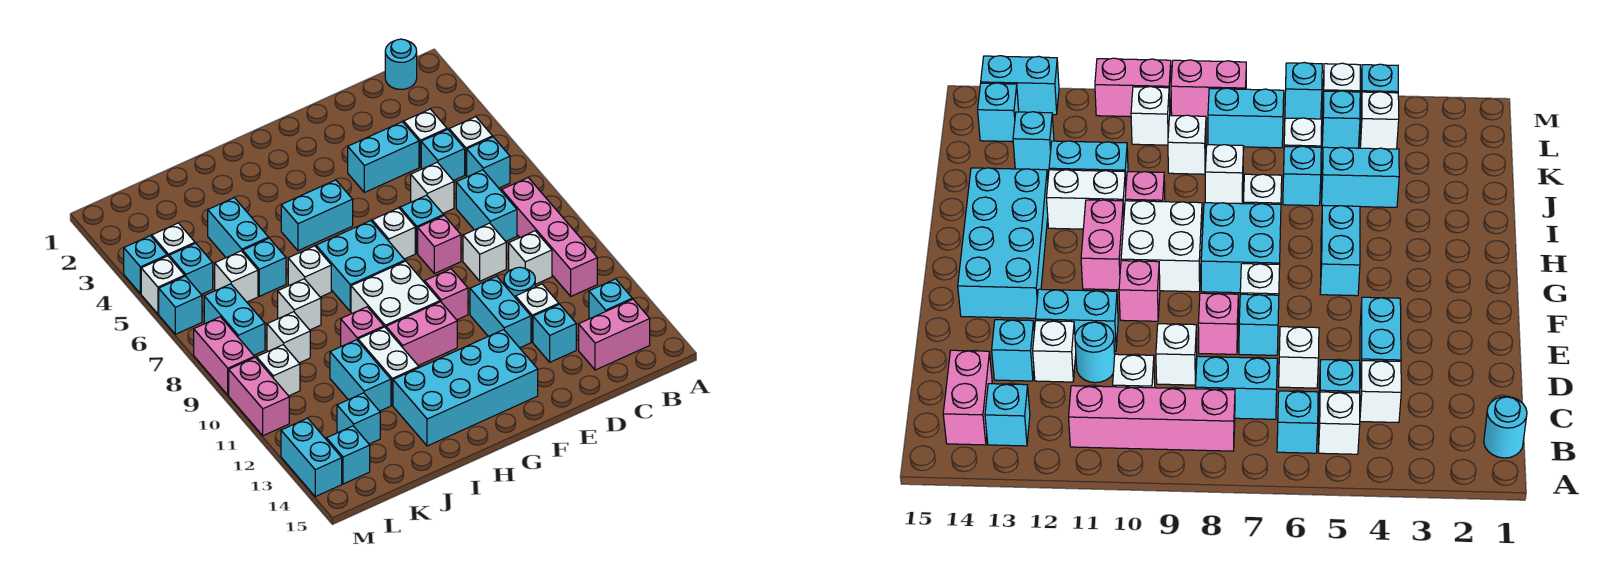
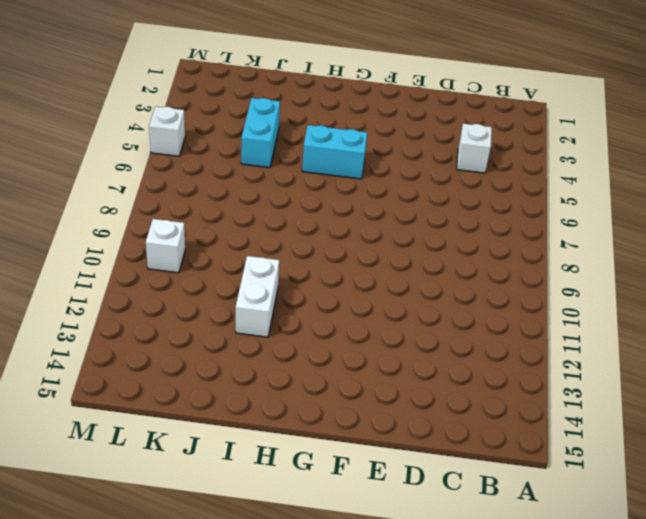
none -> cyan round brick B1 level 1
none -> white brick B5 level 1
none -> cyan brick B6 level 1
none -> pink brick B8:B11 level 1

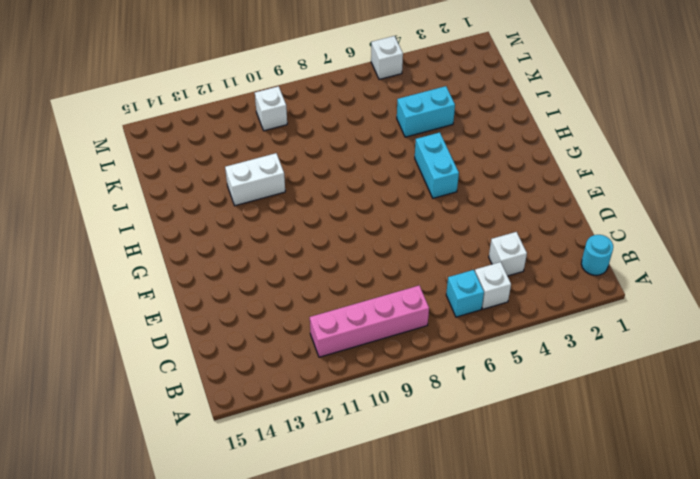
none -> cyan brick B13 level 1
none -> pink brick B14:C14 level 1
none -> cyan brick C5 level 1
none -> cyan brick C7:C8 level 1

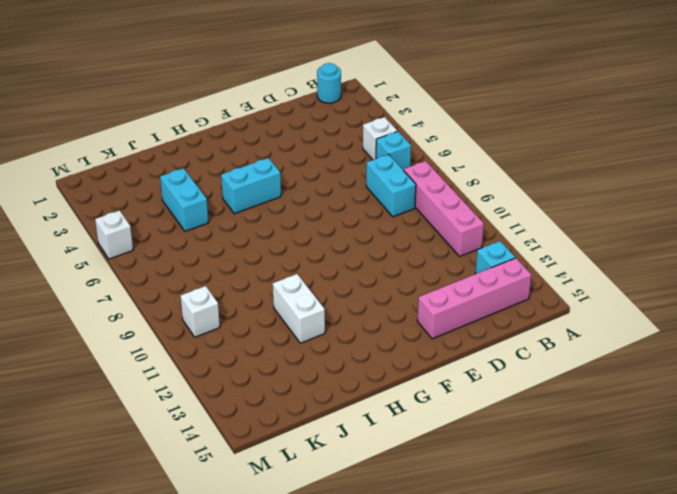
pink brick B14:E14 level 1 -> pink brick B14:C14 level 1
none -> white brick C4 level 1
none -> cyan brick C5 level 1
none -> white brick C10 level 1
none -> cyan brick D4:E4 level 1

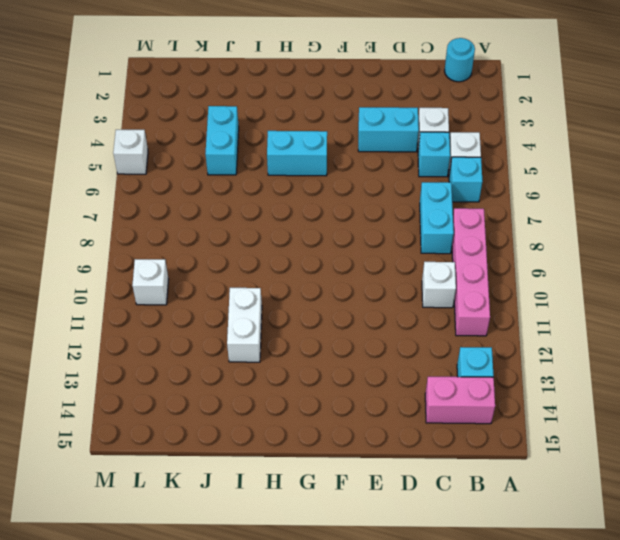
none -> white brick D6 level 1
none -> white brick D9 level 1
none -> cyan round brick D11 level 1
none -> white brick D12 level 1

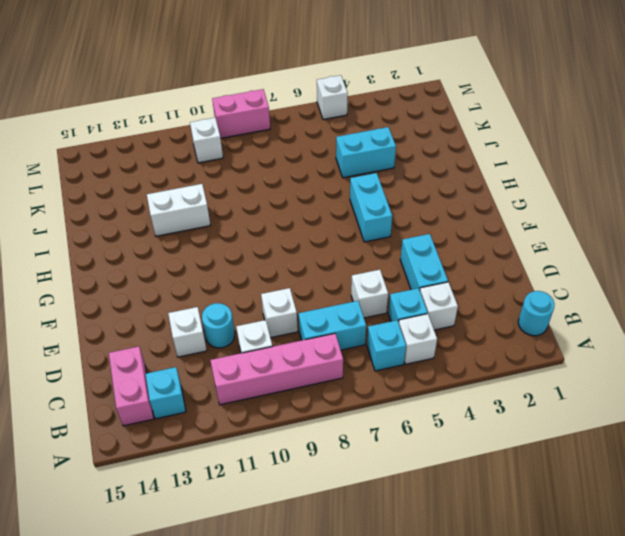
none -> cyan brick D13 level 1
none -> cyan brick E7 level 1
none -> pink brick E8 level 1
none -> cyan brick E11:E12 level 1

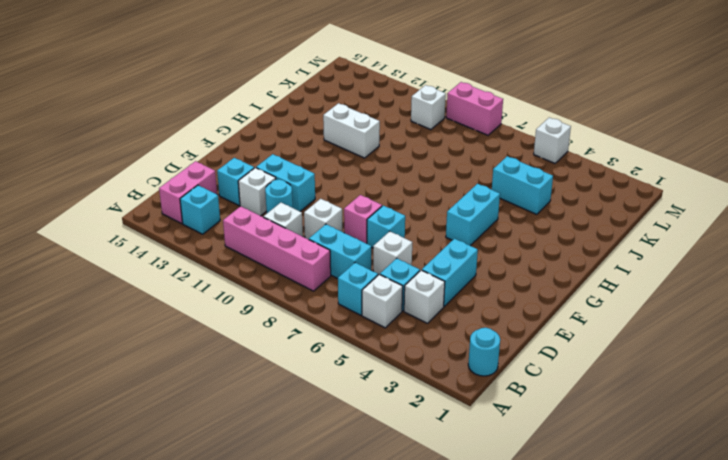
none -> white brick F7 level 1
none -> pink brick F10 level 1
none -> cyan brick F13:I14 level 1
none -> cyan brick G7:H8 level 1

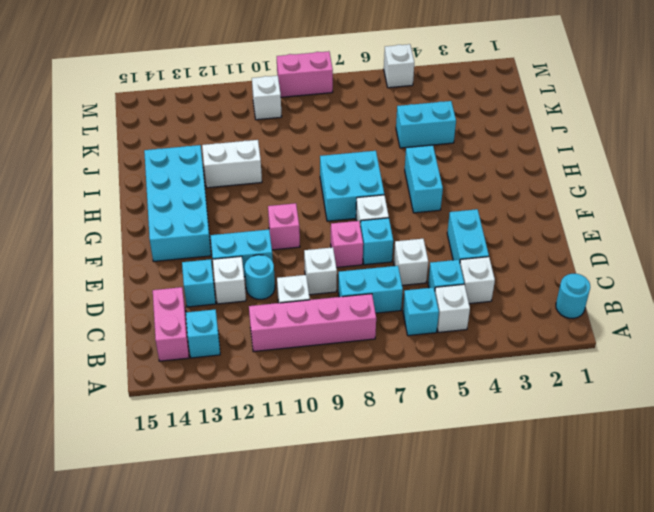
none -> white brick G9:H10 level 1
none -> pink brick G11:H11 level 1
none -> white brick I7 level 1
none -> pink brick I10 level 1

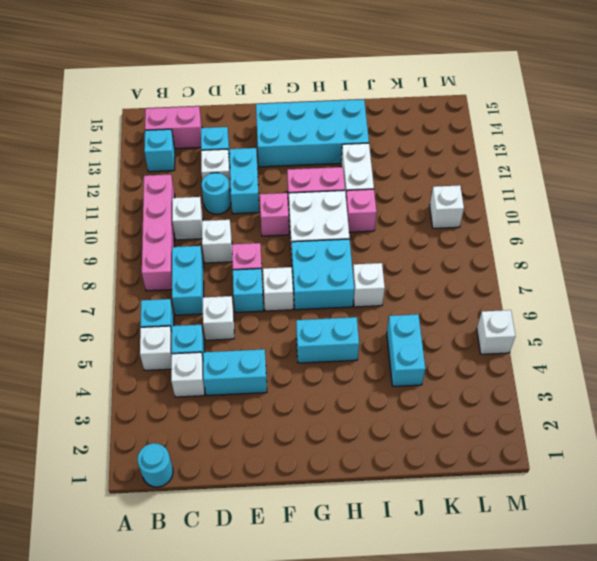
none -> cyan brick J6 level 1
none -> white brick J8 level 1
none -> cyan brick J11:J12 level 1
none -> white brick K6 level 1

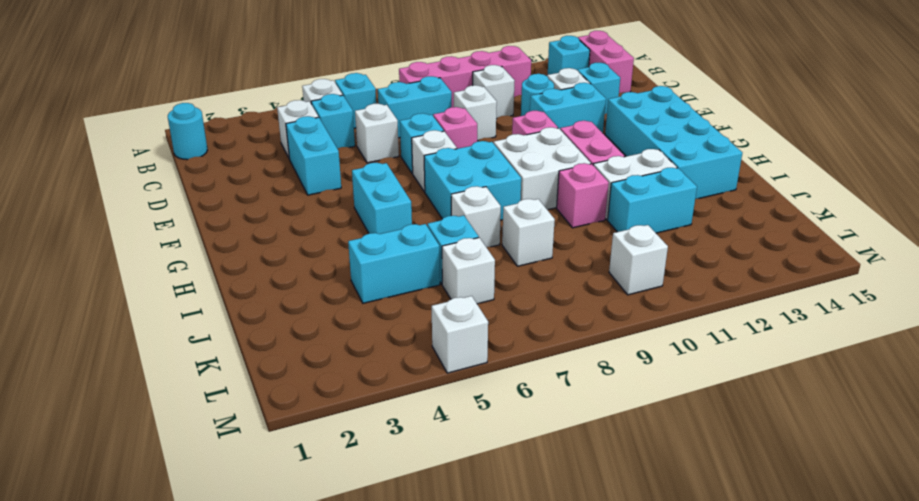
none -> white brick K9 level 1
none -> cyan brick K13 level 1
none -> white brick L4 level 1
none -> cyan brick L5 level 1

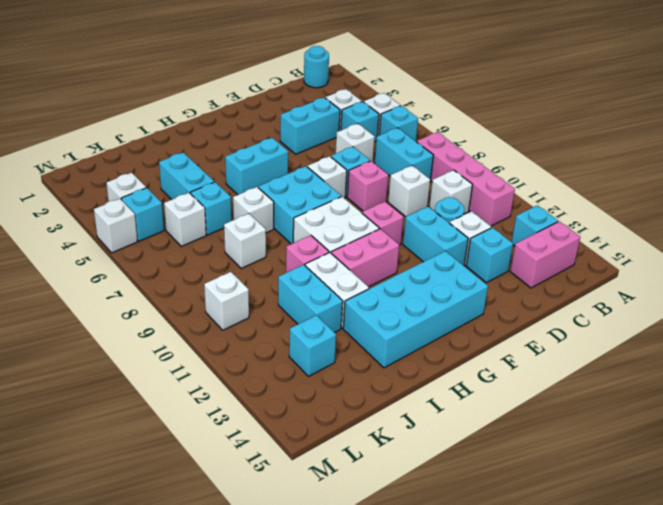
none -> white brick K9 level 1
none -> cyan brick L7:L8 level 1
none -> cyan brick L14 level 1
none -> cyan brick M4 level 1

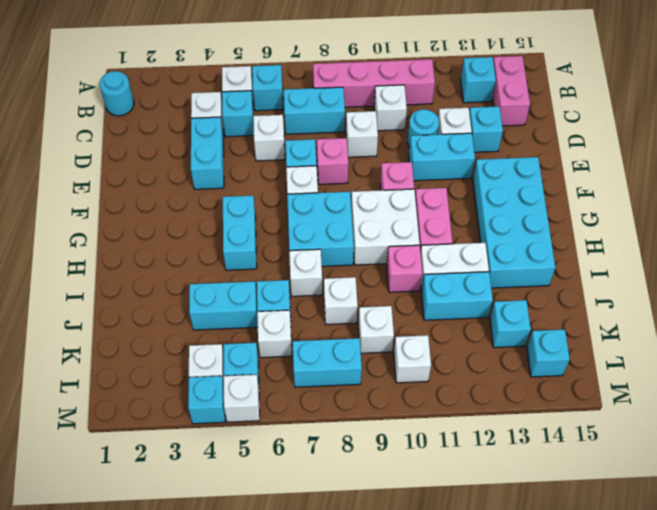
none -> cyan brick M6 level 1
none -> pink brick M8:M9 level 1
none -> pink brick M10:M11 level 1
none -> cyan brick M13:M14 level 1

